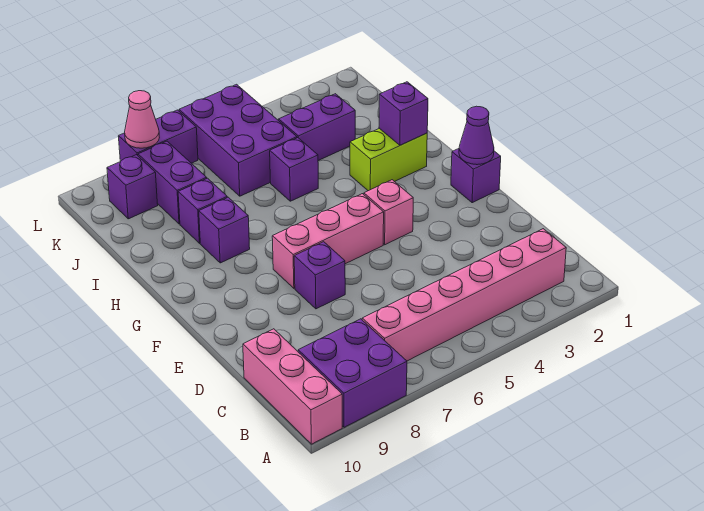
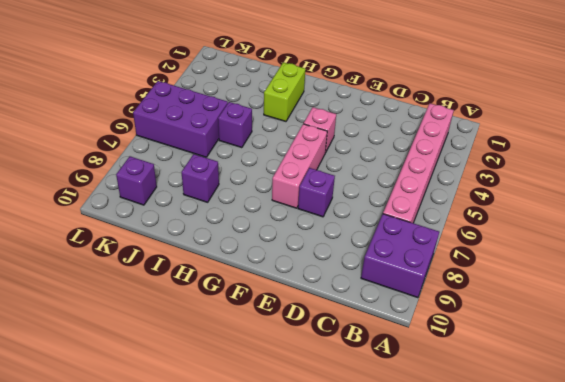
none -> pink brick A10:C10 level 1
none -> purple brick F1 level 1
none -> purple brick H8 level 1

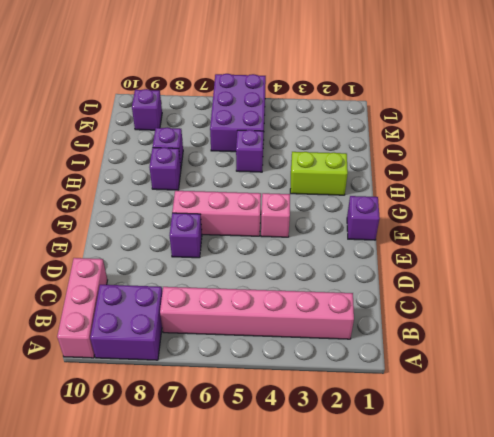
none -> purple brick J3:J4 level 1
none -> purple brick J8:K8 level 1
none -> purple brick L7:L8 level 1

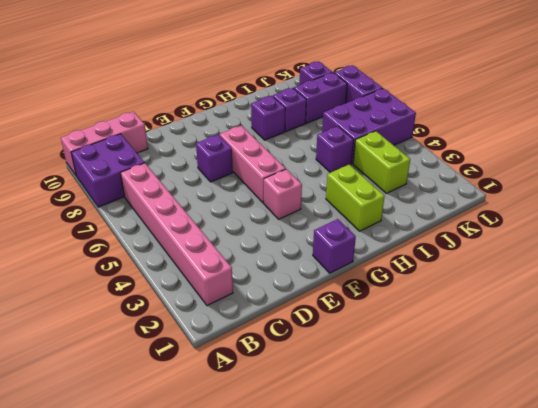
lime brick J3:J4 level 1 -> purple brick J3:J4 level 1
none -> purple cone F1 level 2
none -> purple brick H2 level 2
none -> pink cone L8 level 2

